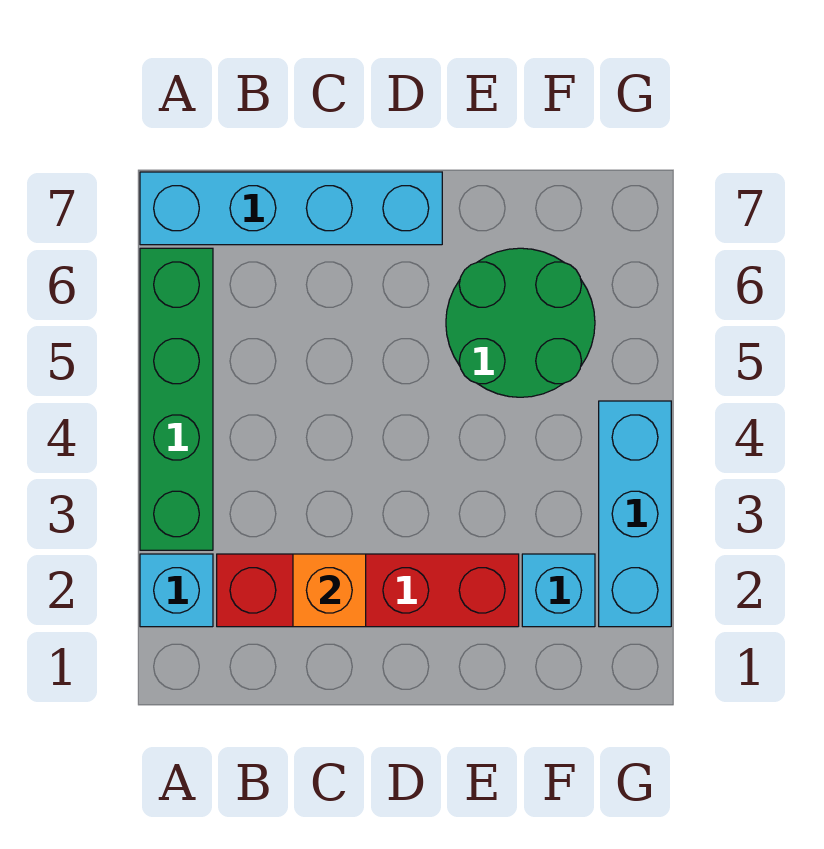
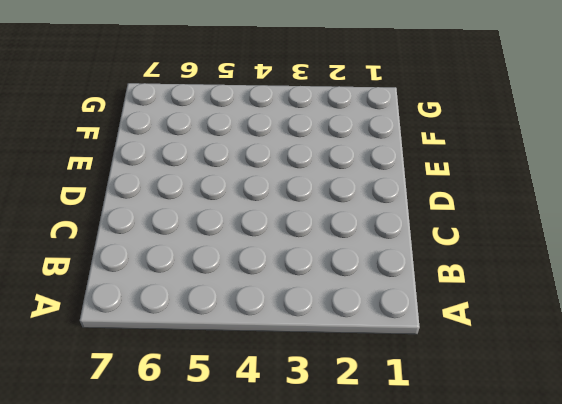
none -> cyan brick A2 level 1
none -> green brick A3:A6 level 1

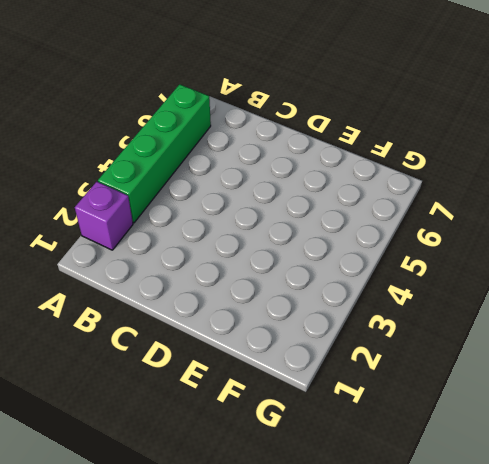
purple brick A2 level 1 -> cyan brick A2 level 1
none -> cyan brick A7:D7 level 1
none -> red brick B2:E2 level 1

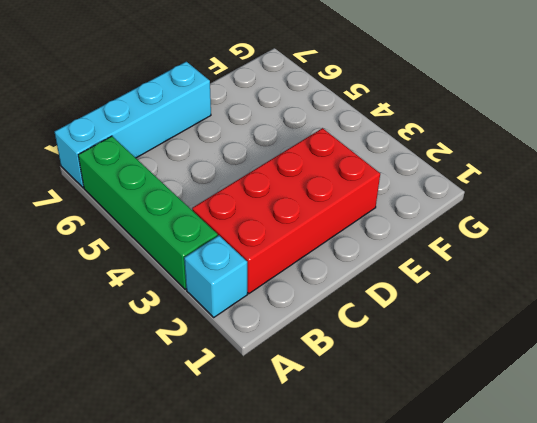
red brick B2:E3 level 1 -> red brick B2:E2 level 1
none -> green round brick E5:F6 level 1
none -> cyan brick F2 level 1

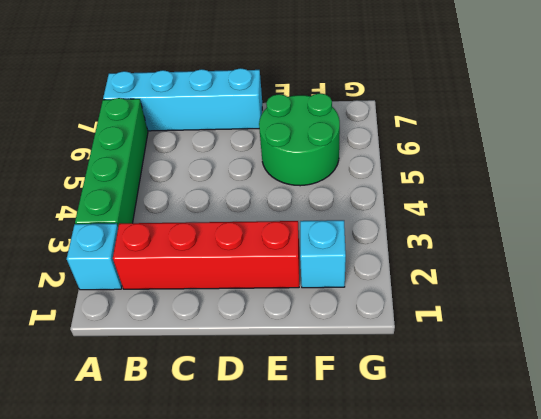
none -> cyan brick G2:G4 level 1
none -> orange brick C2 level 2

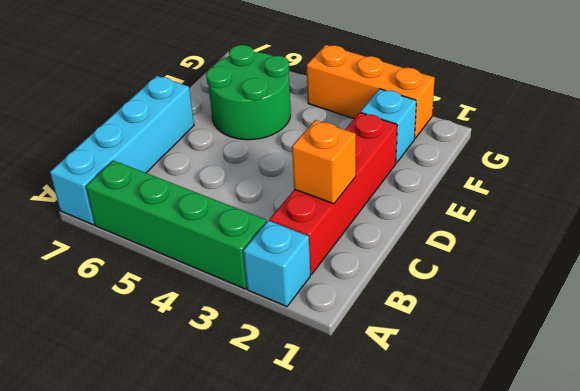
orange brick G2:G4 level 1 -> cyan brick G2:G4 level 1

